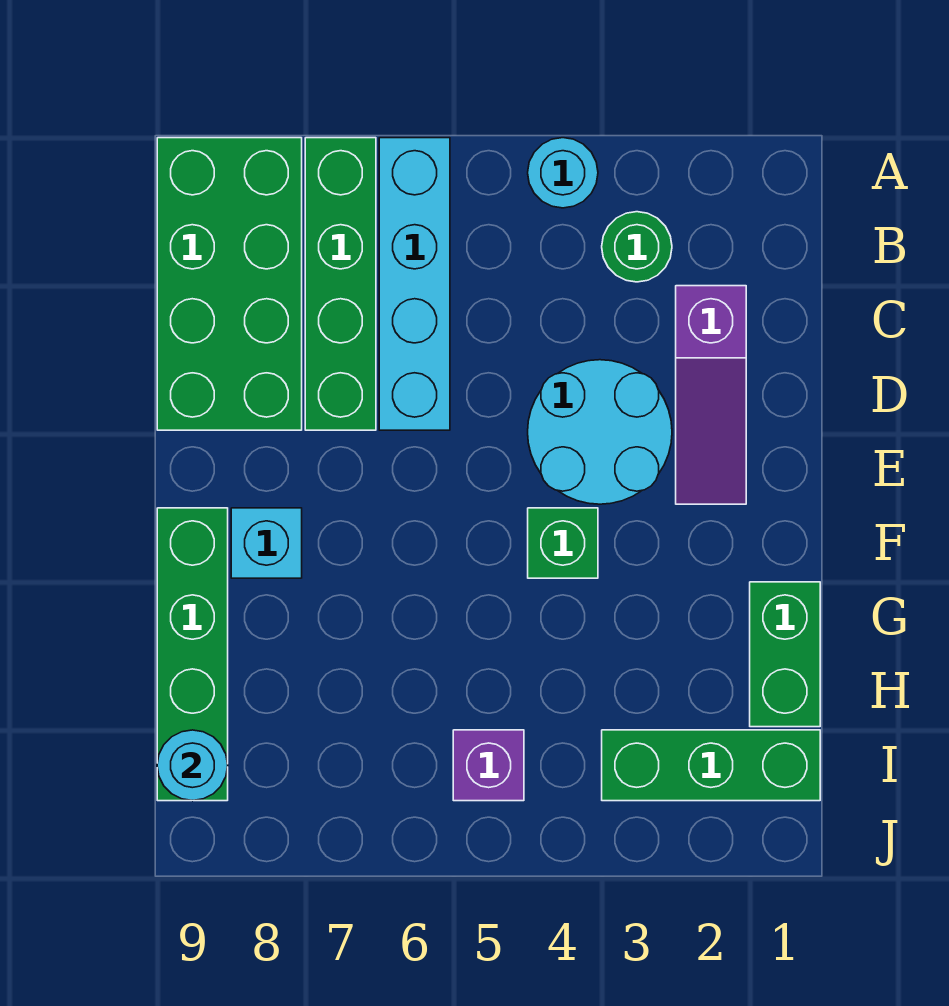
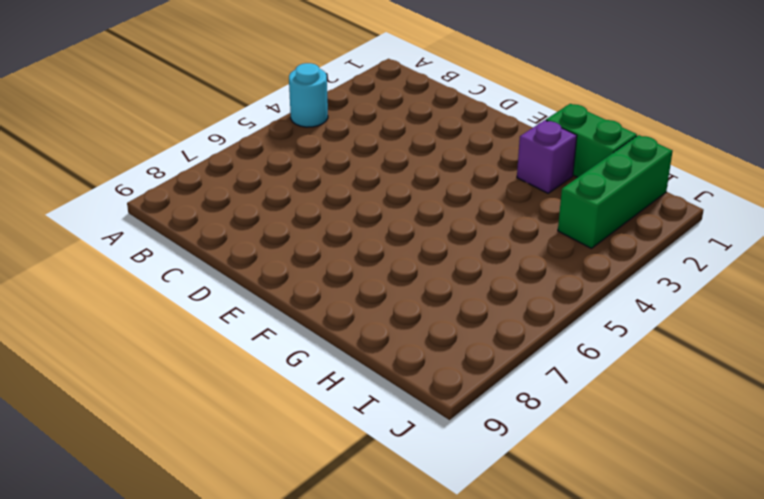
purple brick G2 level 1 -> purple brick I5 level 1
none -> cyan brick A6:D6 level 1
none -> green brick A7:D7 level 1
none -> green brick A8:D9 level 1

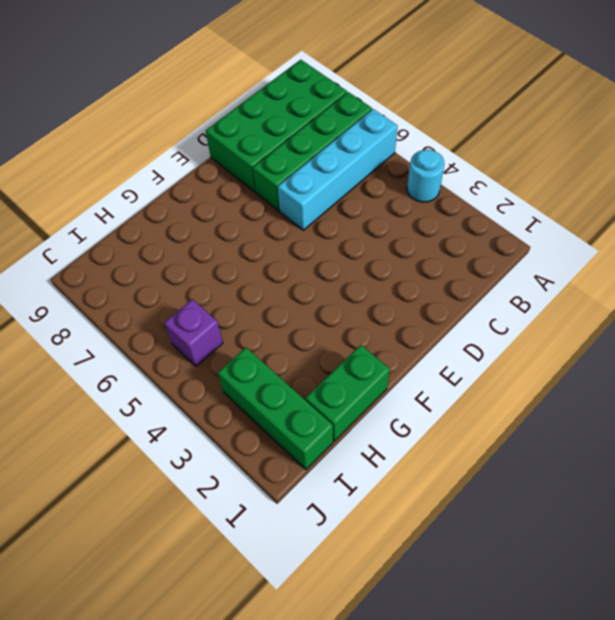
none -> green round brick B3 level 1
none -> purple slope C2:E2 level 1 top C
none -> cyan round brick D3:E4 level 1

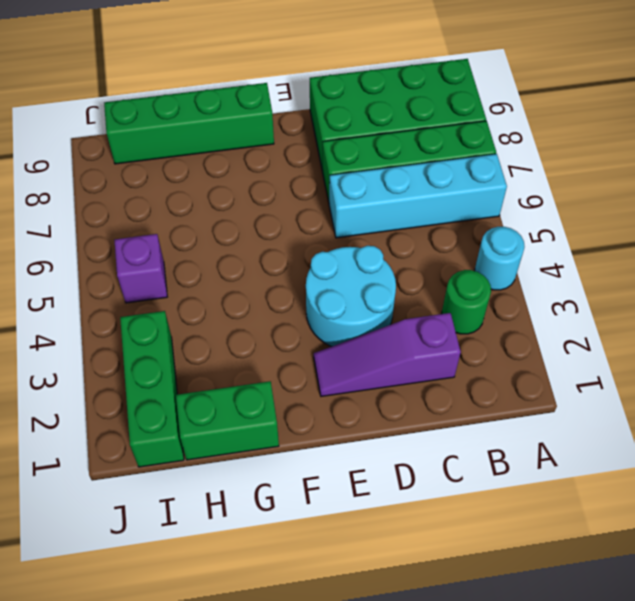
none -> green brick F4 level 1
none -> cyan brick F8 level 1
none -> cyan round brick I9 level 2

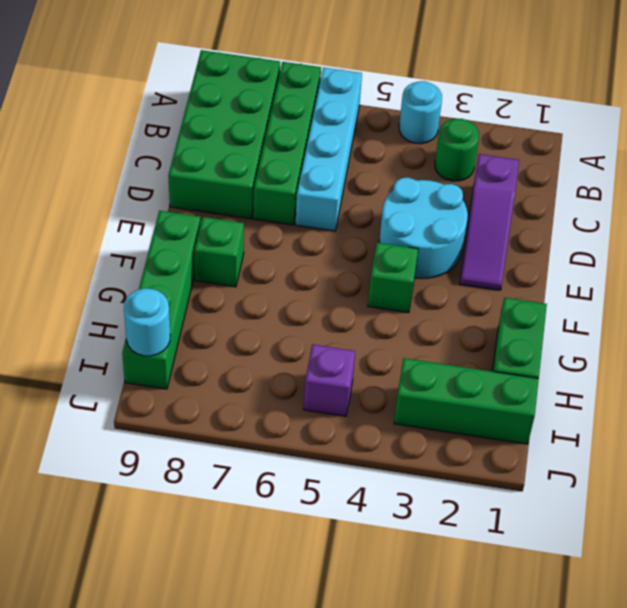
green brick F8 level 1 -> cyan brick F8 level 1

